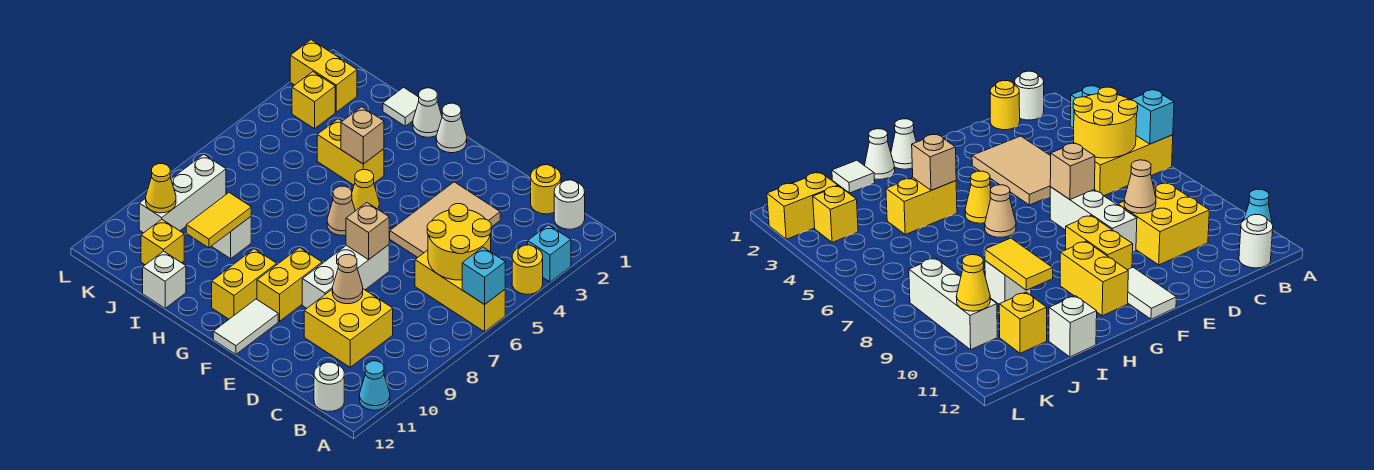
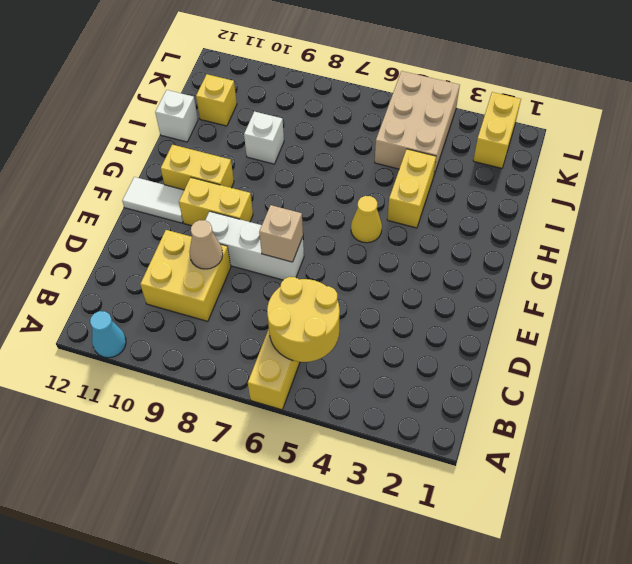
tan brick J4:L5 level 1 -> none
none -> cyan brick A3 level 1
none -> yellow round brick A4 level 1
none -> white round brick B1 level 1
none -> white round brick B12 level 1

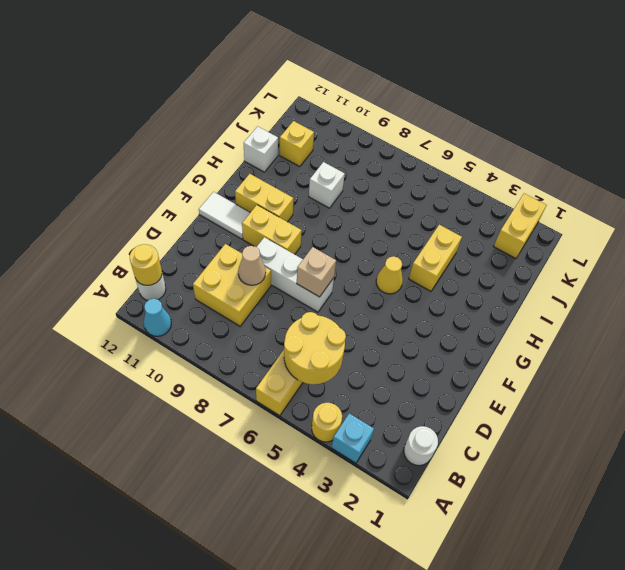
yellow round brick B12 level 2 -> yellow round brick C1 level 1
none -> tan tile D3:E5 level 1
none -> white cone G1 level 1
none -> tan cone G6 level 1
none -> white cone H1 level 1

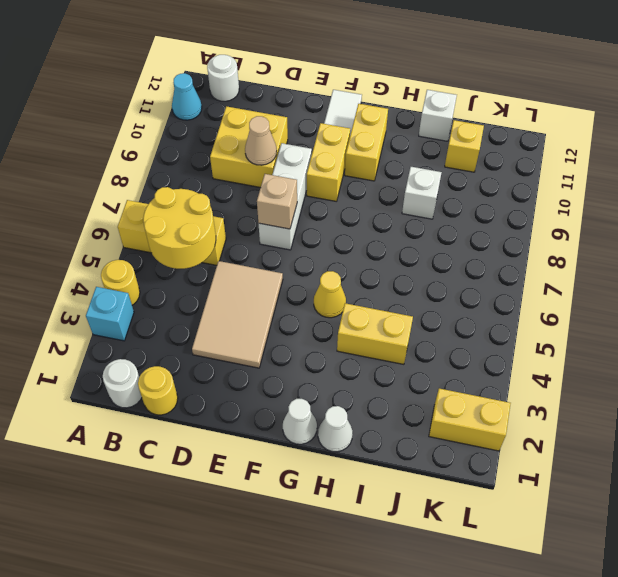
none -> tan cone G6 level 1
none -> white tile I1 level 1
none -> yellow brick K3 level 1
none -> white brick K8:K10 level 1

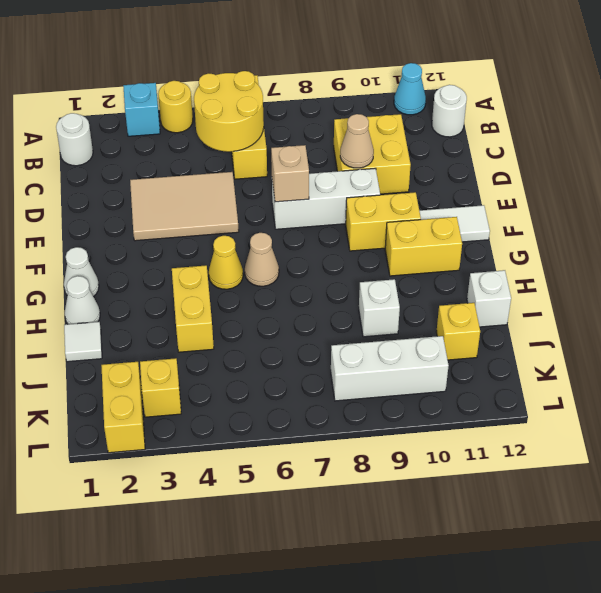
none -> yellow round brick C1 level 1
none -> cyan brick A6 level 2
none -> tan brick H4 level 2
none -> yellow tile I9:I10 level 2

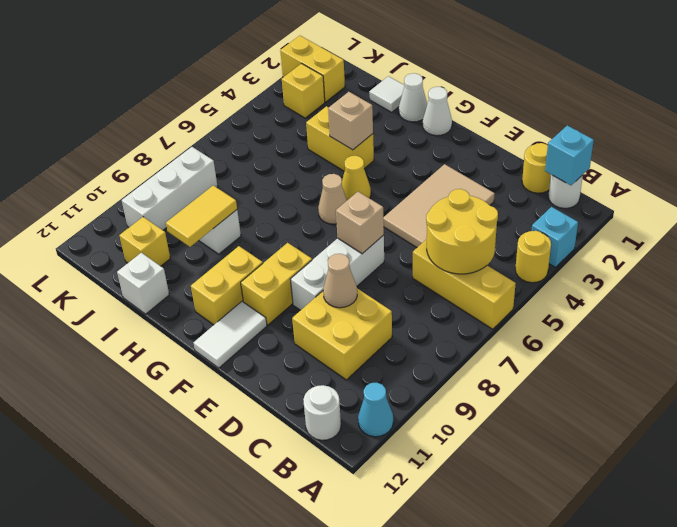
cyan brick B1 level 2 -> cyan brick A6 level 2
none -> yellow cone K10 level 2

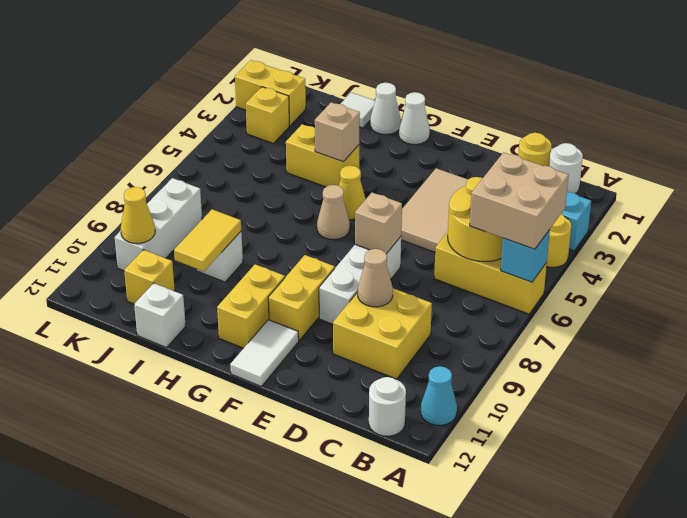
tan brick A5:B6 level 3 -> none

